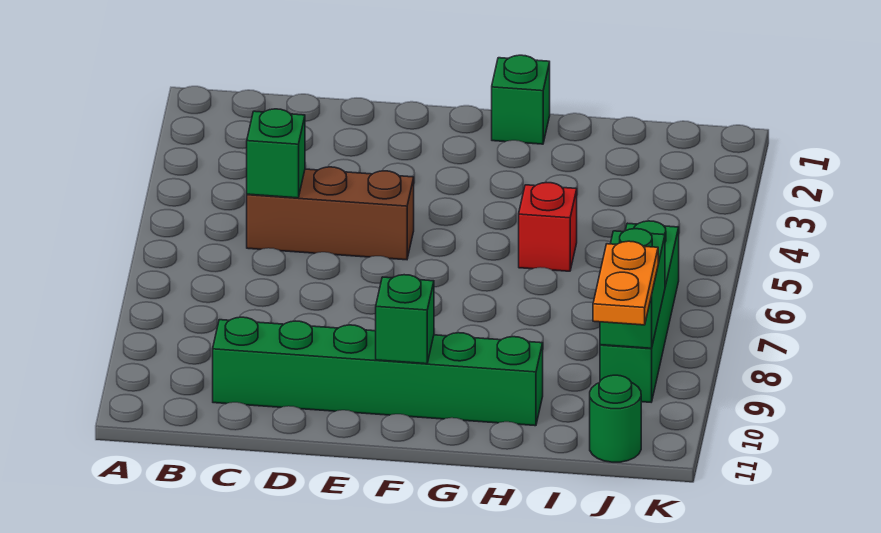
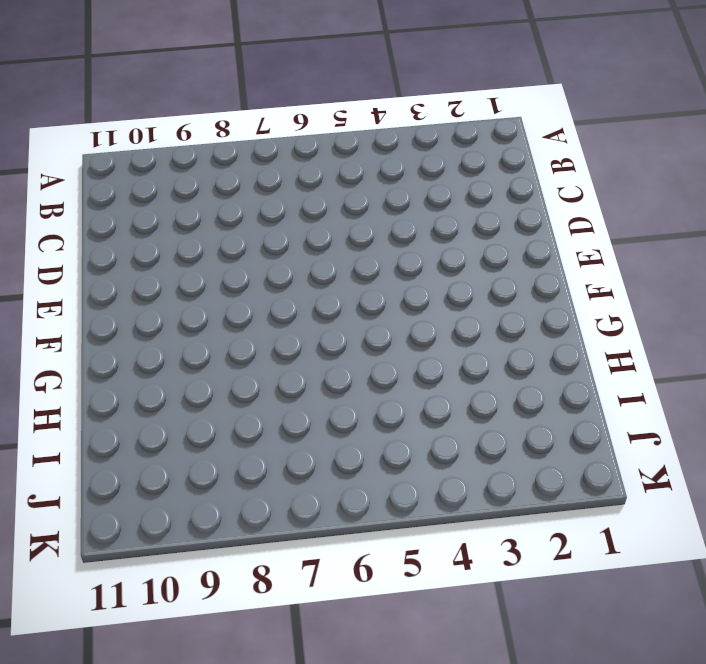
none -> brown brick C5:E5 level 1
none -> green brick C10:H10 level 1

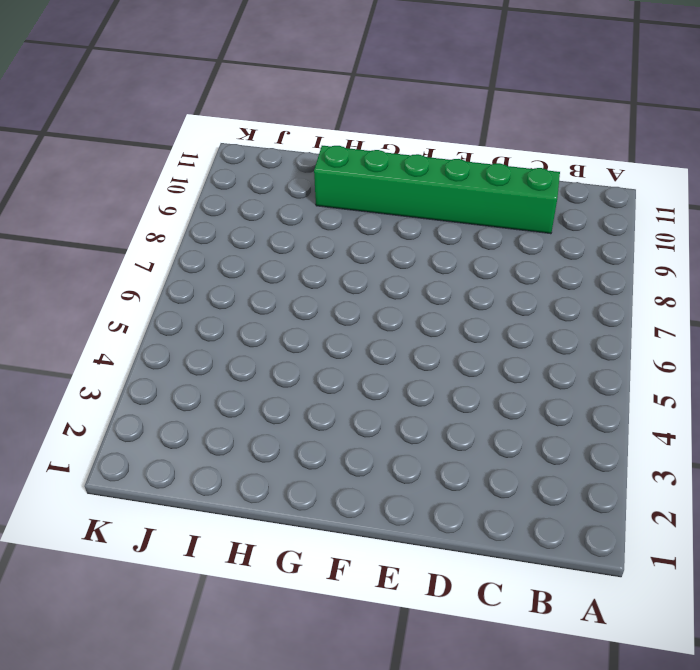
none -> brown brick C5:E5 level 1
none -> green brick G1 level 1

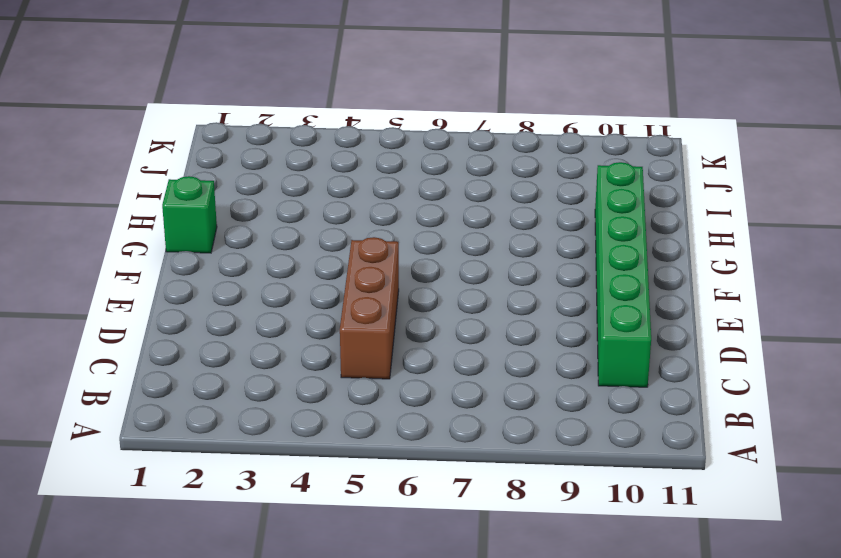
none -> red brick H5 level 1
none -> green brick J6:J9 level 1

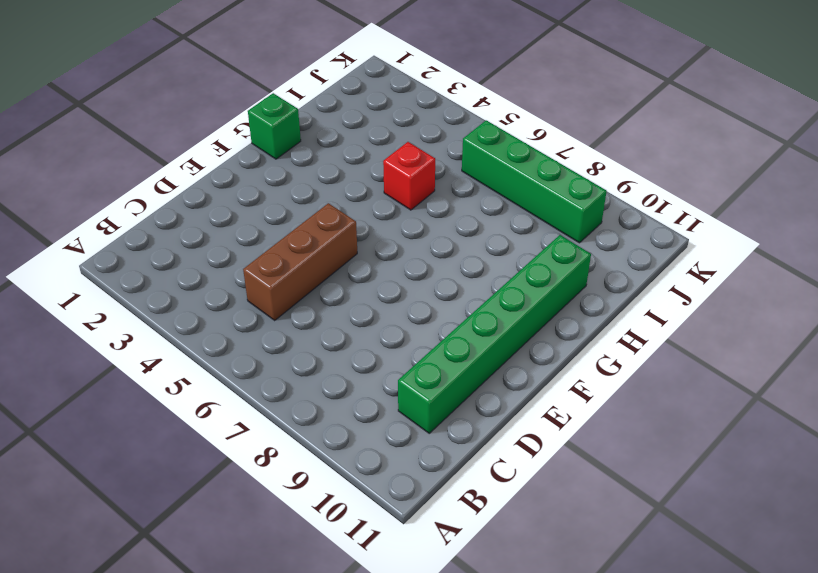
none -> green round brick J11 level 1
none -> green brick C5 level 2

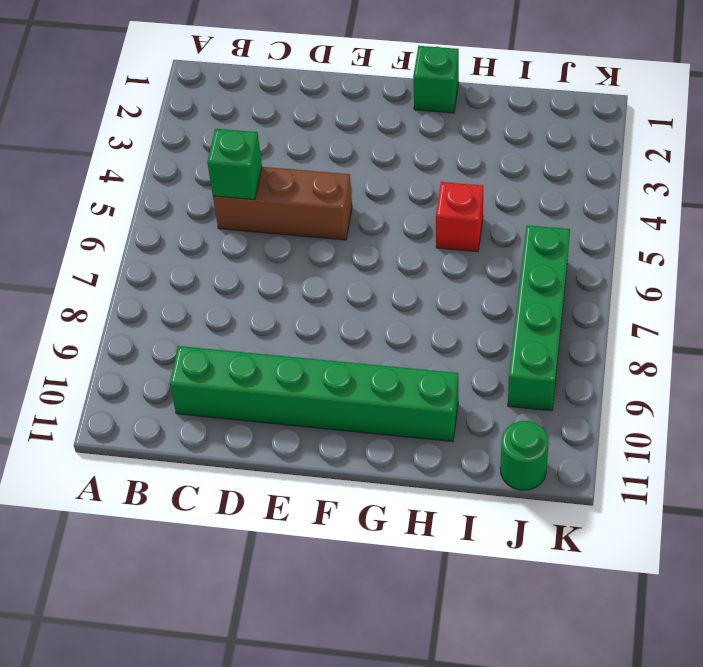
none -> green brick F10 level 2
none -> green brick J8:J9 level 2

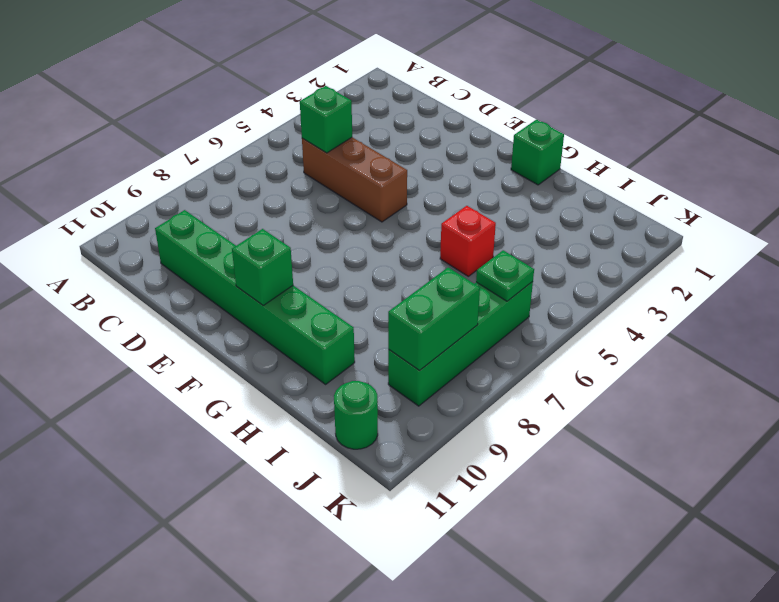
green plate J6 level 2 -> none
none -> orange plate J9:J10 level 3

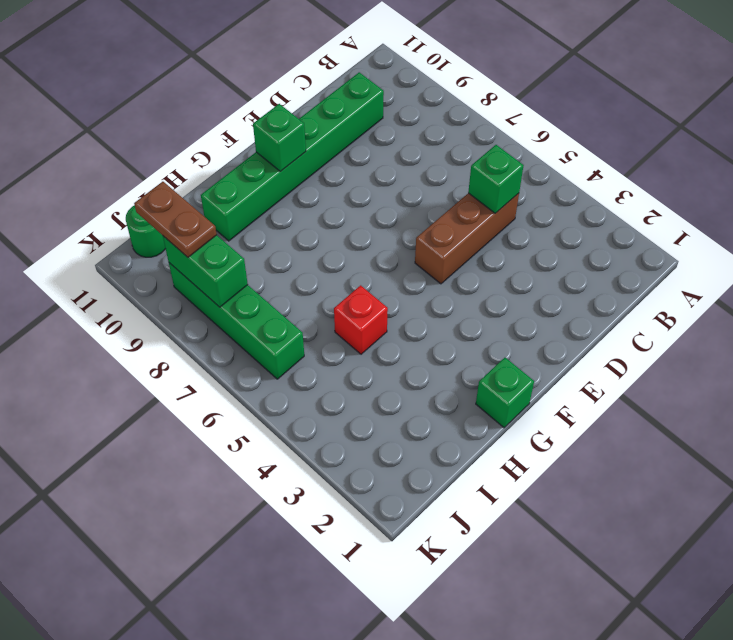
brown plate J9:J10 level 3 -> orange plate J9:J10 level 3

